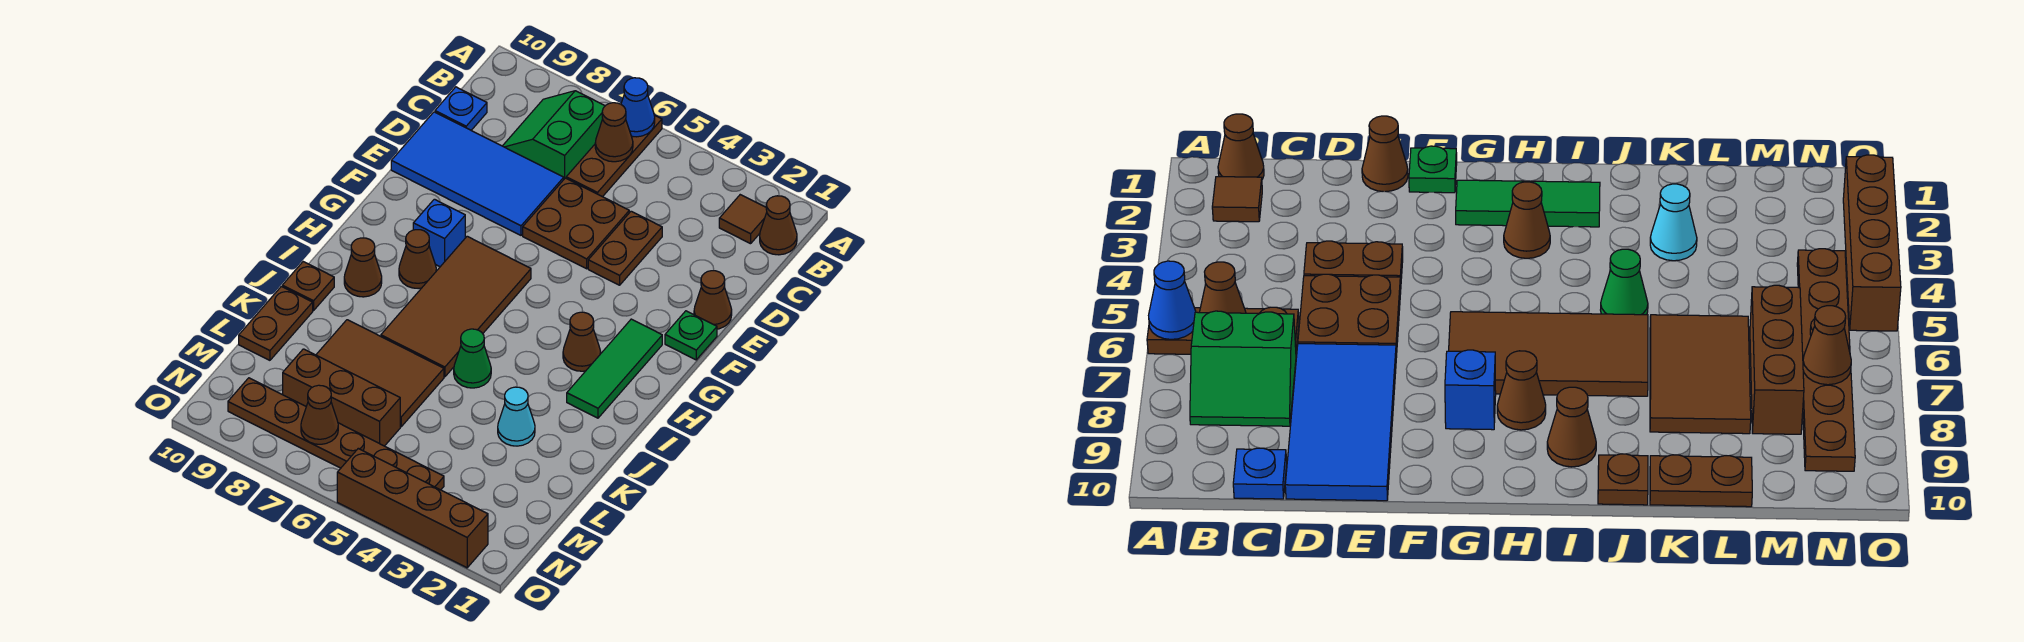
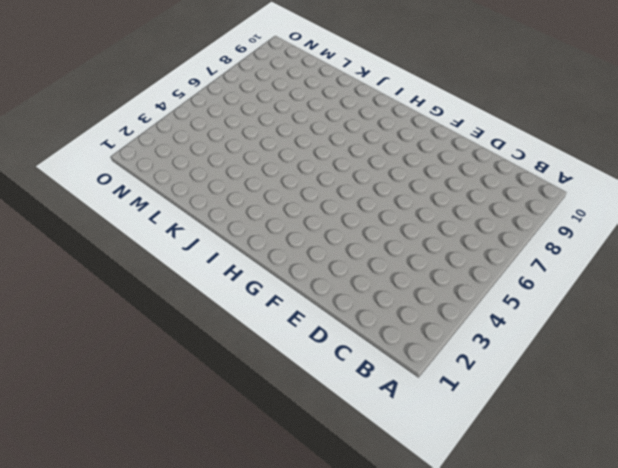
none -> brown plate A6:C6 level 1
none -> brown cone B1 level 1
none -> brown tile B2 level 1

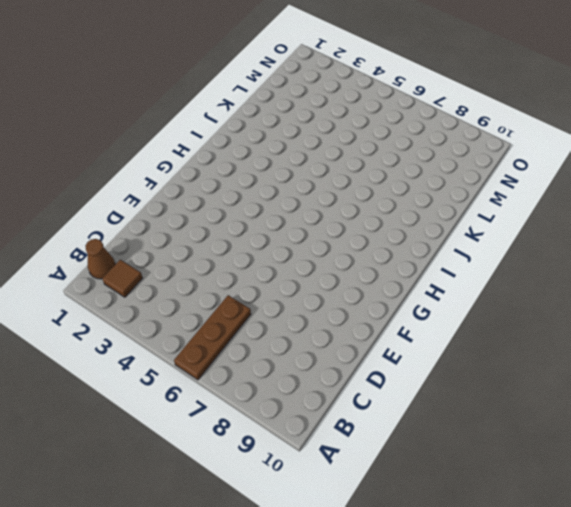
none -> green slope B7:C8 level 1 top 7
none -> blue plate C10 level 1
none -> brown plate D4:E4 level 1

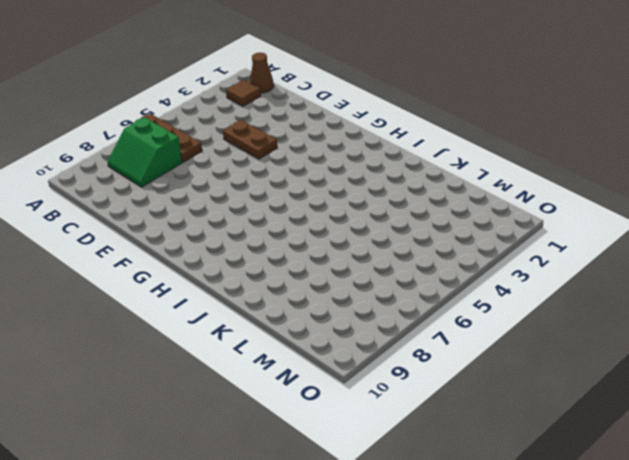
none -> blue plate C10 level 1
none -> brown plate D5:E6 level 1
none -> blue tile D7:E10 level 1

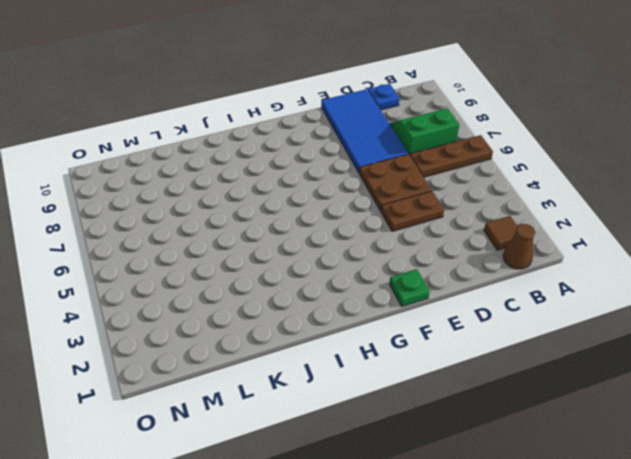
none -> brown cone E1 level 1
none -> green tile G2:I2 level 1
none -> brown tile G6:J7 level 1

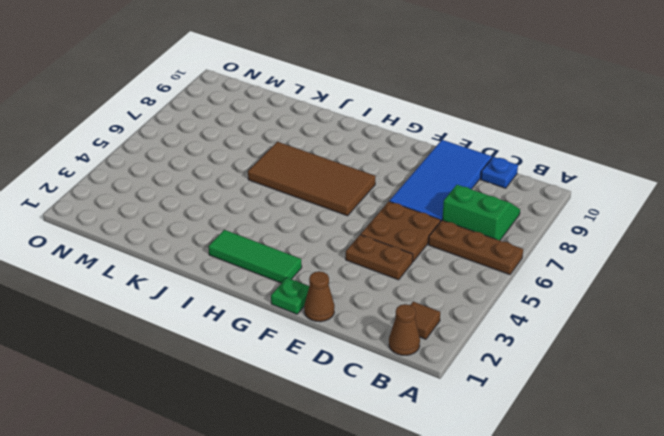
none -> blue brick G8 level 1
none -> brown cone H3 level 1
none -> brown cone H8 level 1

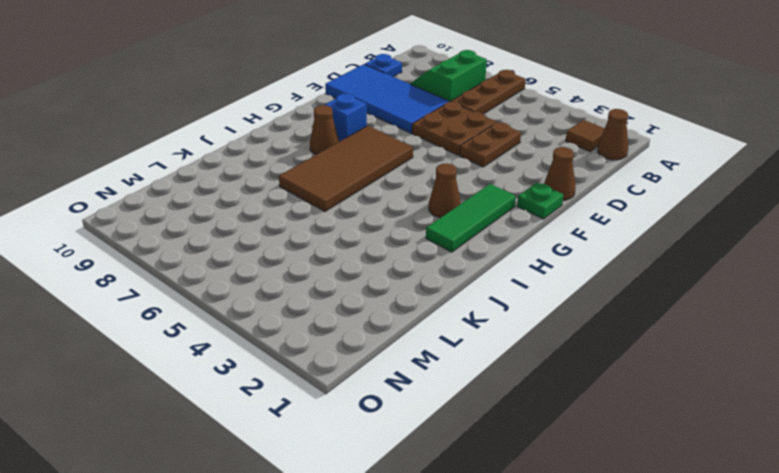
none -> brown cone I9 level 1
none -> green cone J5 level 1
none -> brown plate J10 level 1

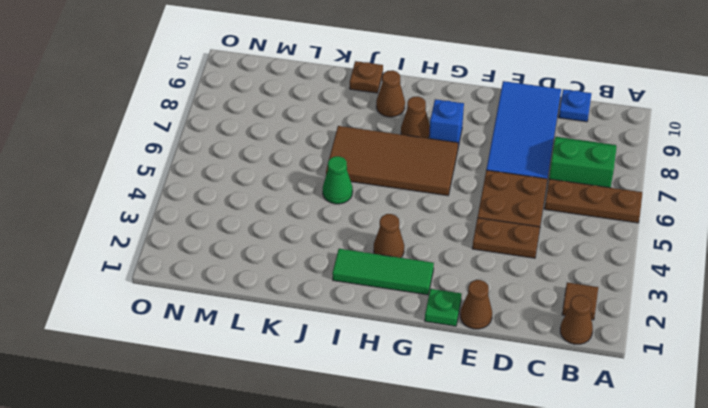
none -> cyan cone K3 level 1
none -> brown tile K6:L8 level 1
none -> brown plate K10:L10 level 1

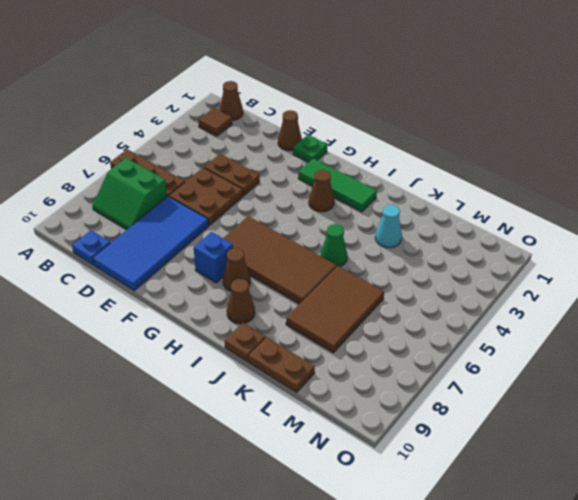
none -> brown brick M6:M8 level 1
none -> brown plate N4:N9 level 1
none -> brown brick O2:O5 level 1

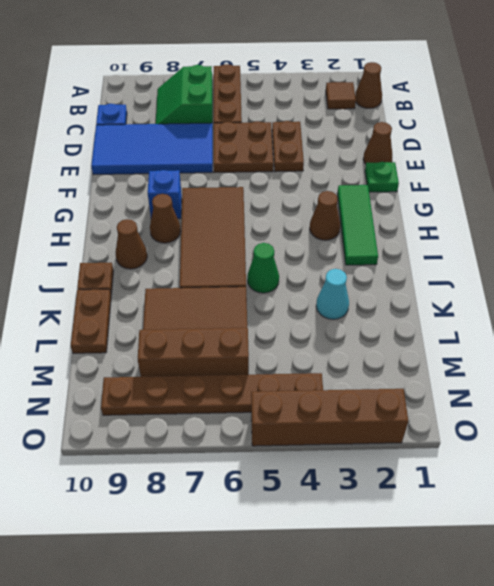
none -> blue cone A6 level 2
none -> brown cone B6 level 2
none -> brown cone N7 level 2

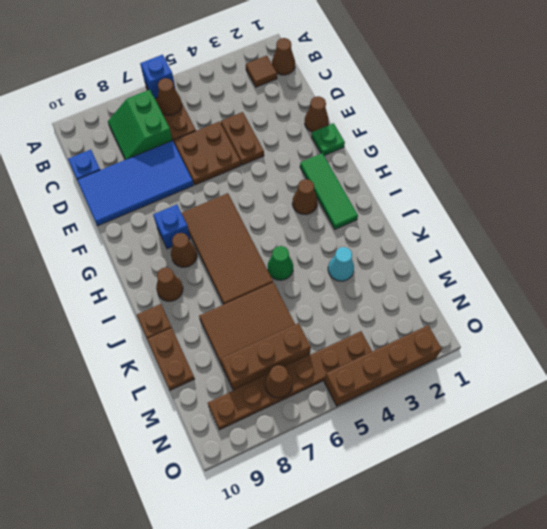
blue brick A6 level 2 -> blue cone A6 level 2

